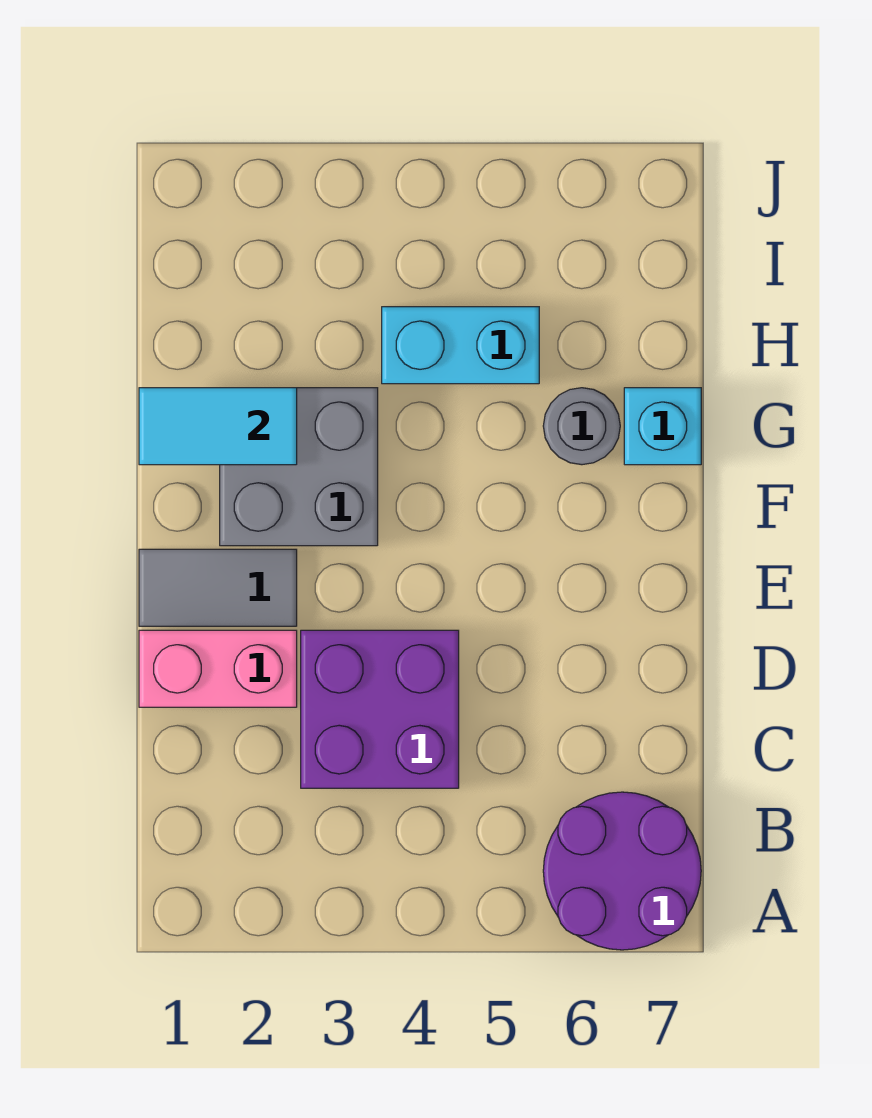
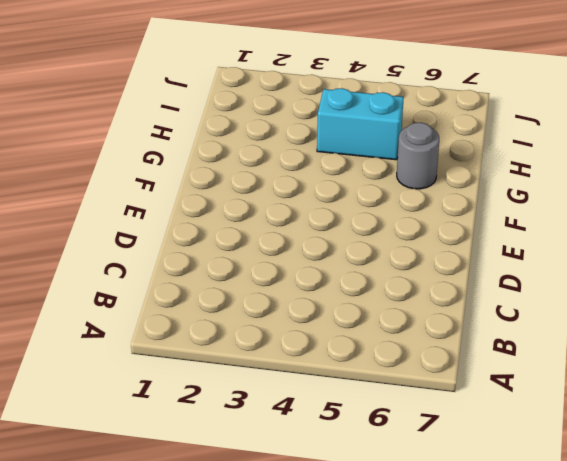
none -> purple round brick A6:B7 level 1
none -> purple brick C3:D4 level 1

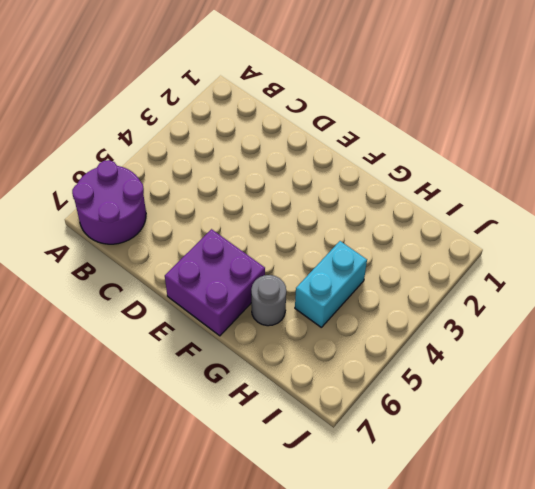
purple brick E6:F7 level 1 -> purple brick C3:D4 level 1
none -> pink brick D1:D2 level 1
none -> grey tile E1:E2 level 1

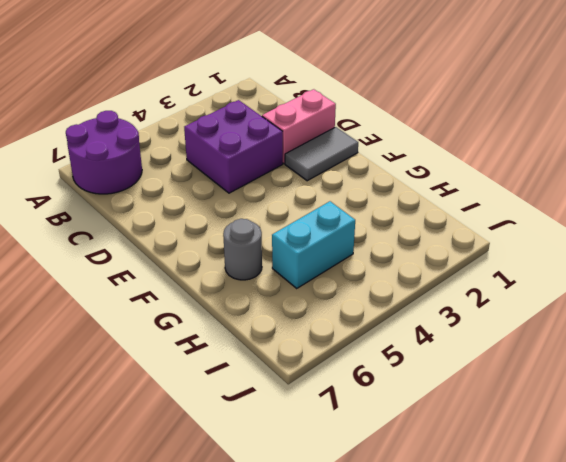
none -> grey brick F2:G3 level 1
none -> cyan brick G7 level 1

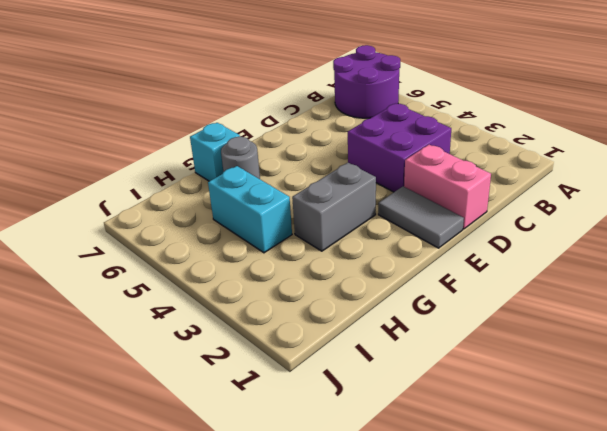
grey brick F3:G3 level 1 -> grey brick F2:G3 level 1
none -> cyan tile G1:G2 level 2

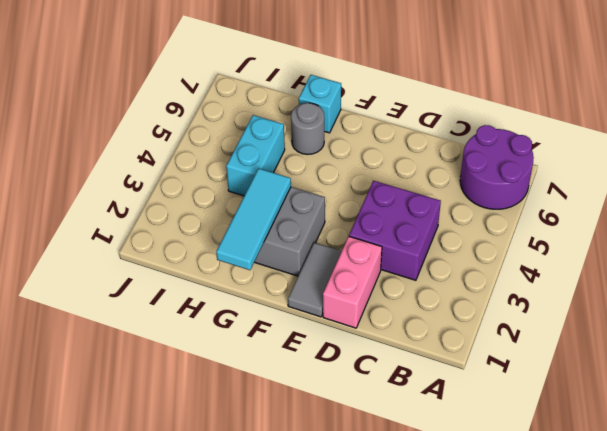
cyan tile G1:G3 level 2 -> cyan tile G1:G2 level 2

